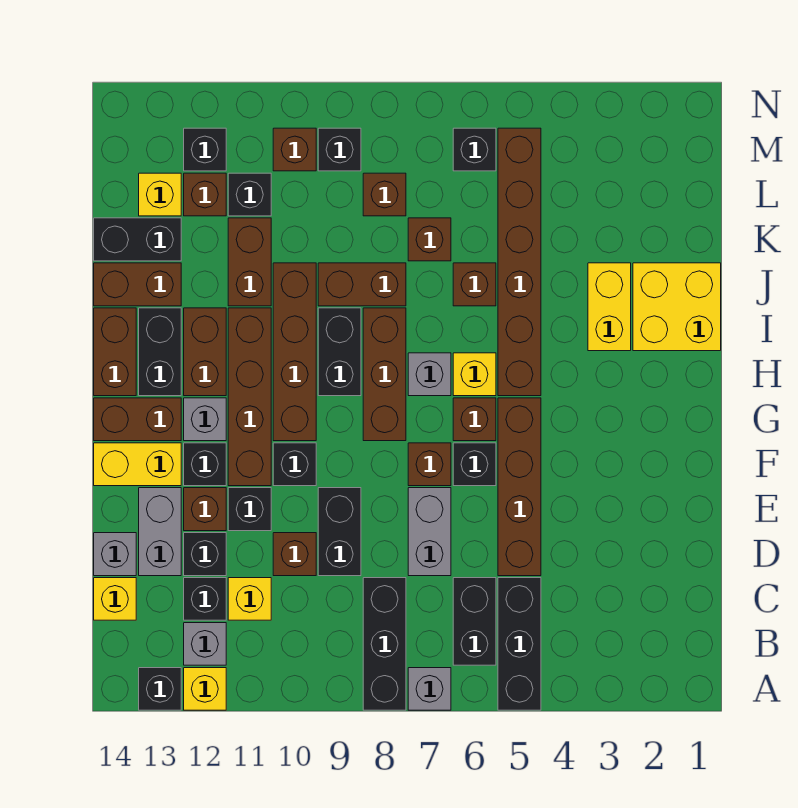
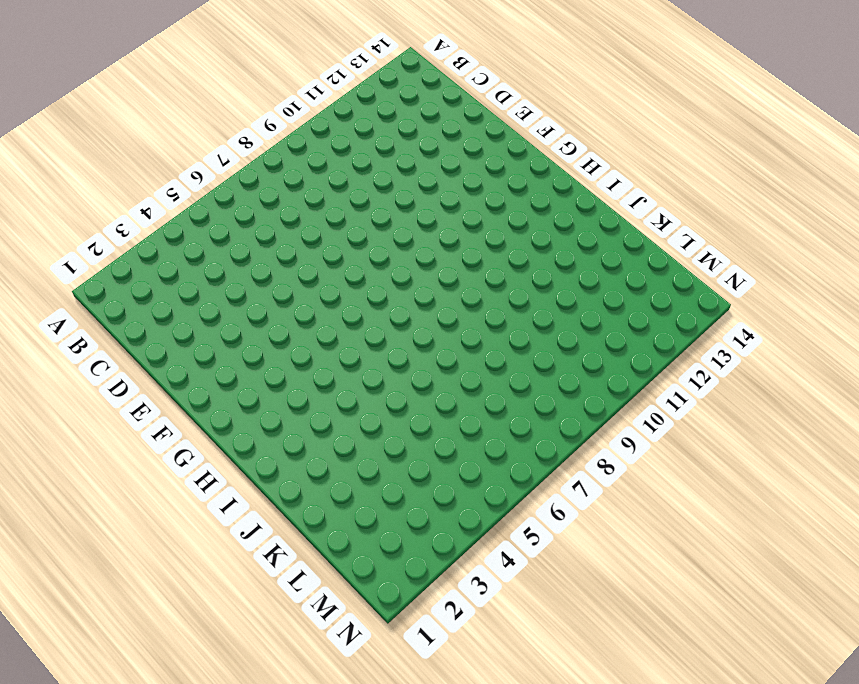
none -> black brick A5:C5 level 1
none -> grey brick A7 level 1
none -> black brick A8:C8 level 1
none -> yellow brick A12 level 1

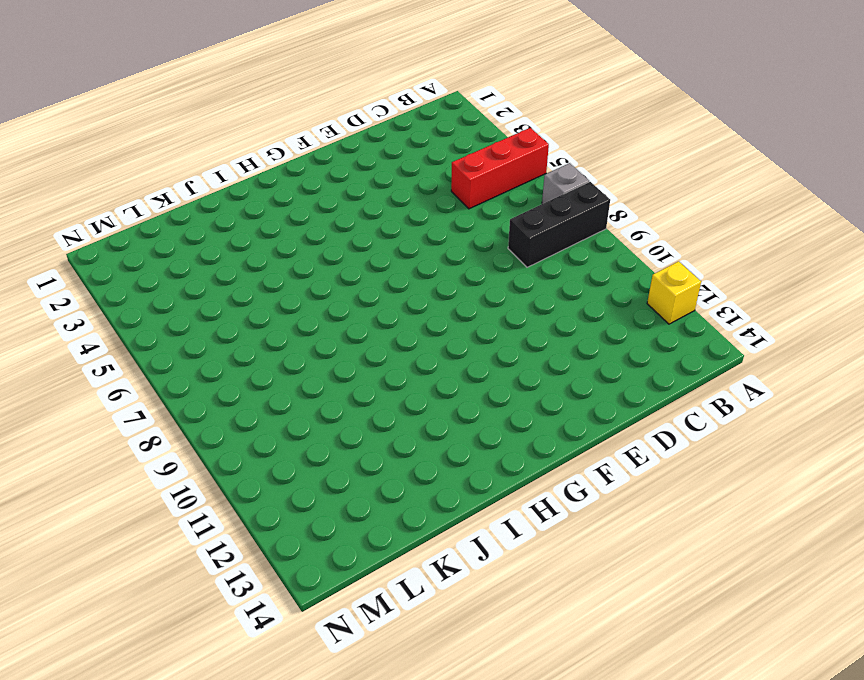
red brick A5:C5 level 1 -> black brick A5:C5 level 1
none -> black brick A13 level 1
none -> black brick B6:C6 level 1
none -> grey brick B12 level 1
none -> yellow brick C11 level 1

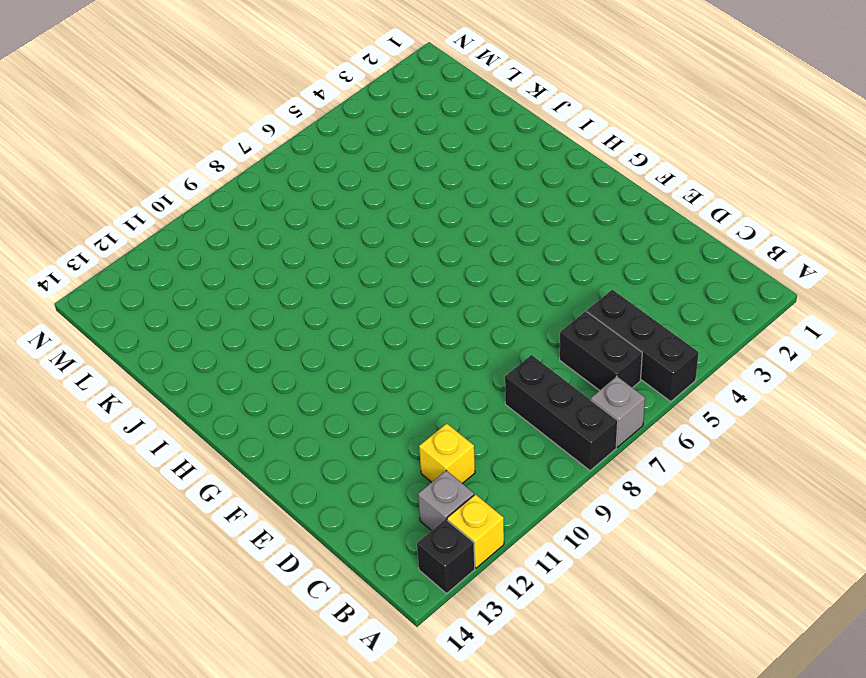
none -> black brick C12 level 1
none -> yellow brick C14 level 1
none -> brown brick D5:G5 level 1
none -> grey brick D7:E7 level 1

